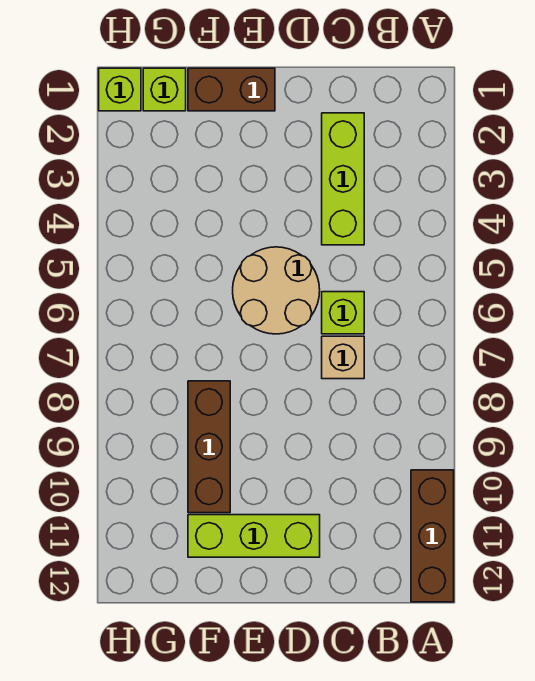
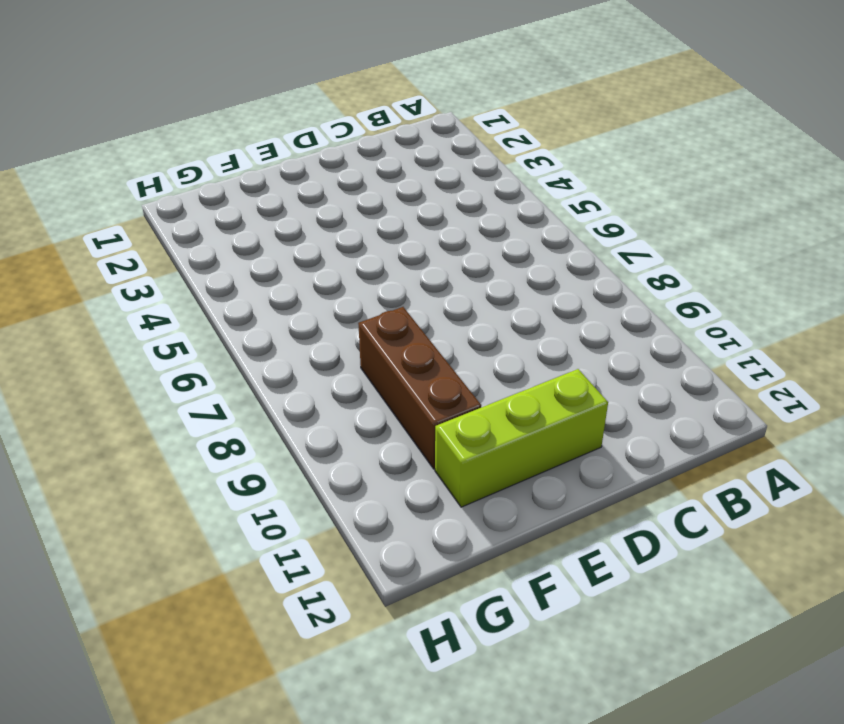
none -> brown brick A10:A12 level 1
none -> lime brick C2:C4 level 1

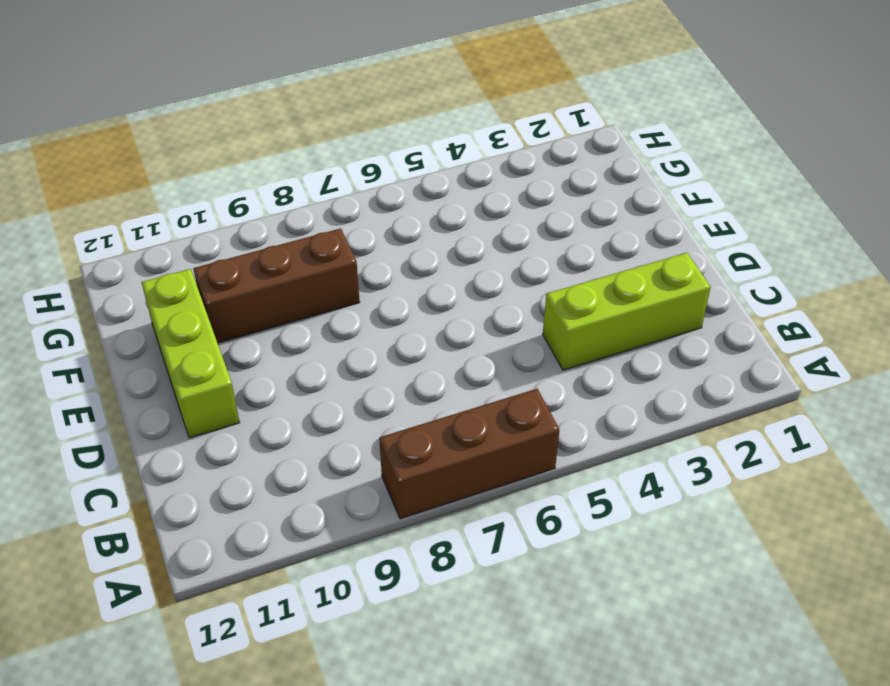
brown brick A6:A8 level 1 -> brown brick A10:A12 level 1
none -> lime brick C6 level 1
none -> tan brick C7 level 1

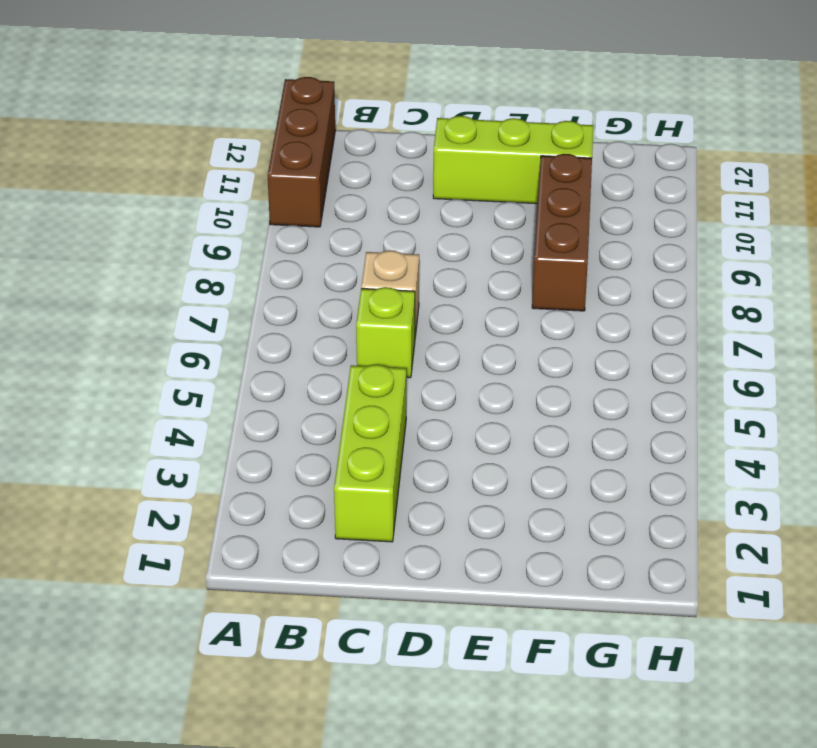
none -> tan round brick D5:E6 level 1
none -> brown brick E1:F1 level 1

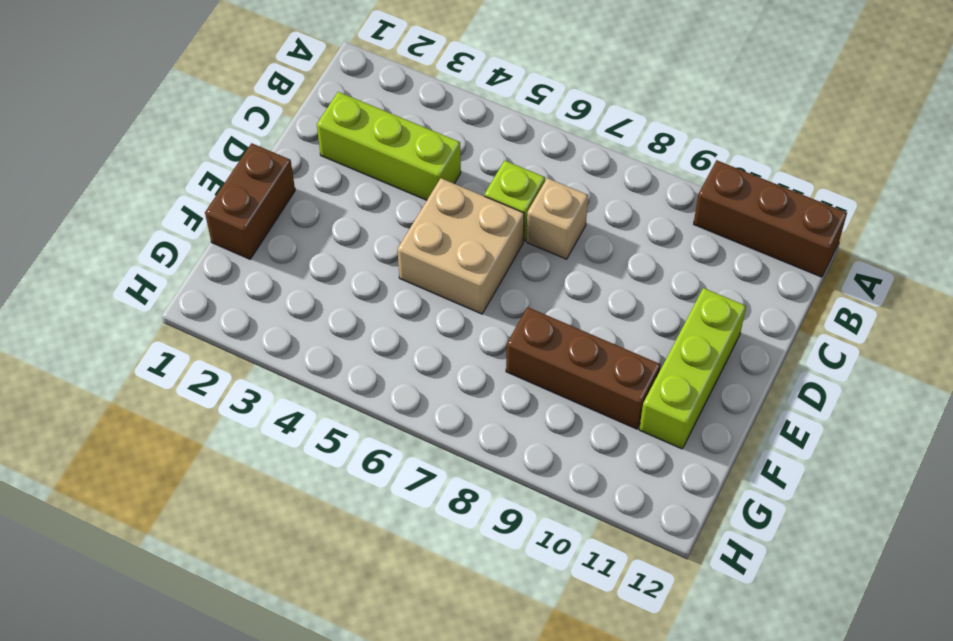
tan brick D5:E6 level 1 -> tan round brick D5:E6 level 1
none -> lime brick G1 level 1
none -> lime brick H1 level 1

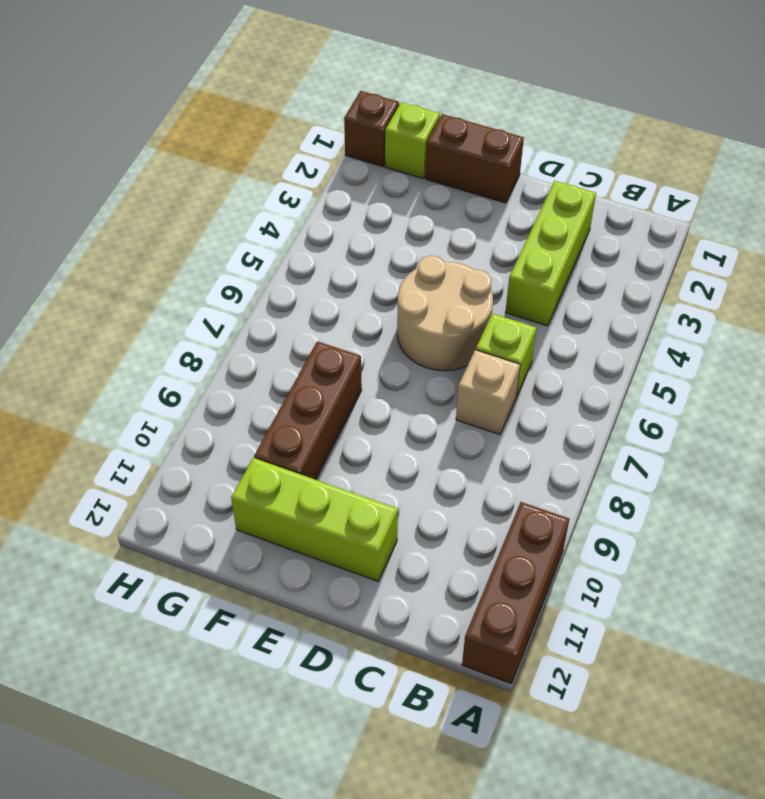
brown brick H1 level 1 -> lime brick H1 level 1

